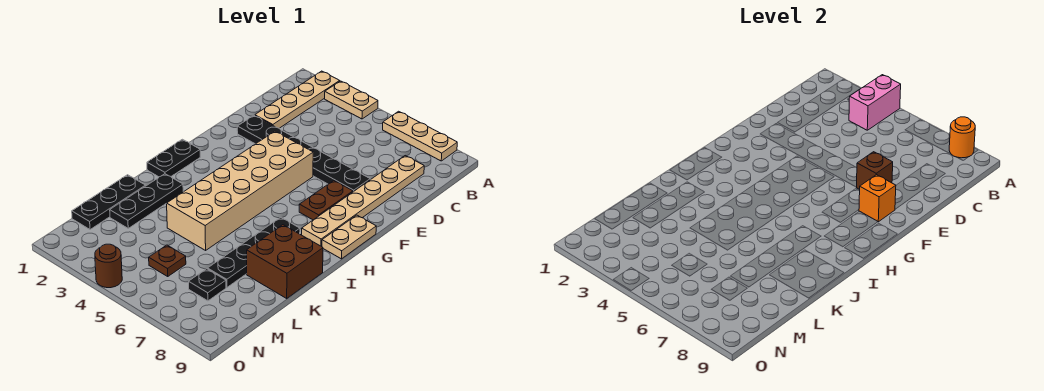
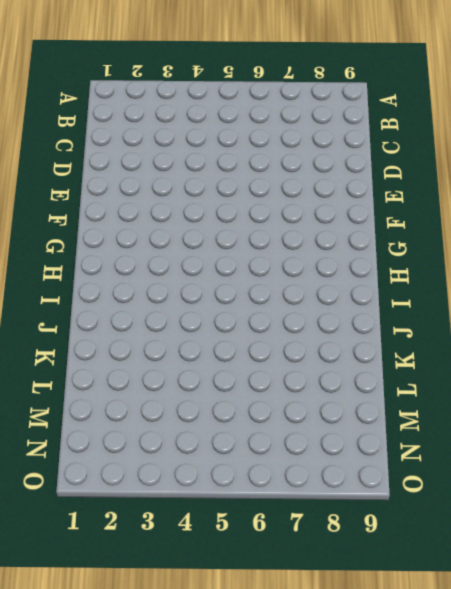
none -> tan plate A2:D2 level 1
none -> tan plate A3:A4 level 1
none -> tan plate A6:A8 level 1

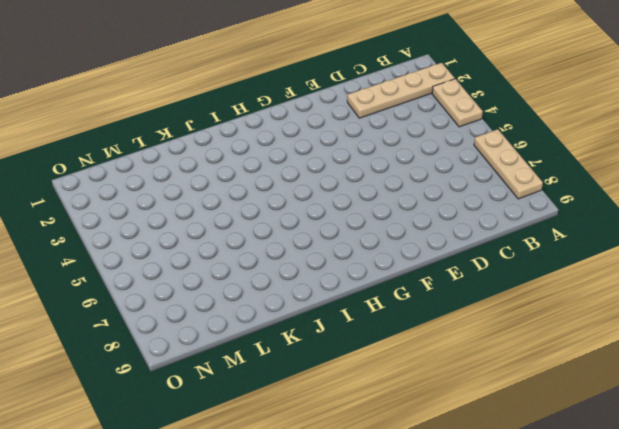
none -> tan plate C8:H8 level 1
none -> black plate E2:E7 level 1
none -> tan brick F4:K5 level 1

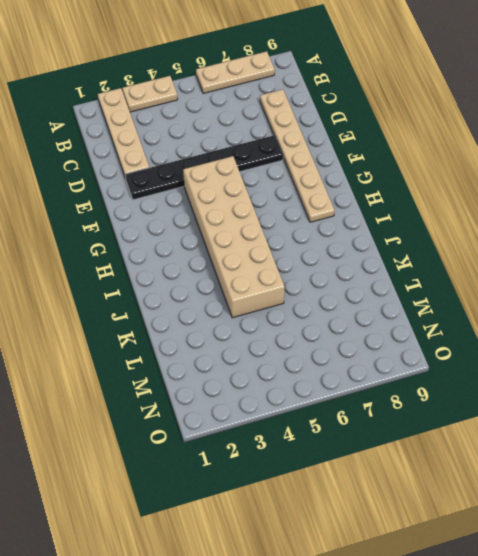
none -> brown plate F7:G7 level 1
none -> tan plate G9:H9 level 1
none -> black plate H1:I1 level 1

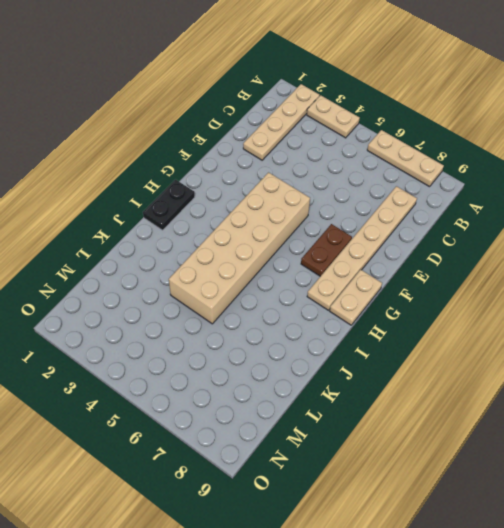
none -> black plate E2:E7 level 1
none -> black plate I7:L7 level 1
none -> black plate J2:L2 level 1

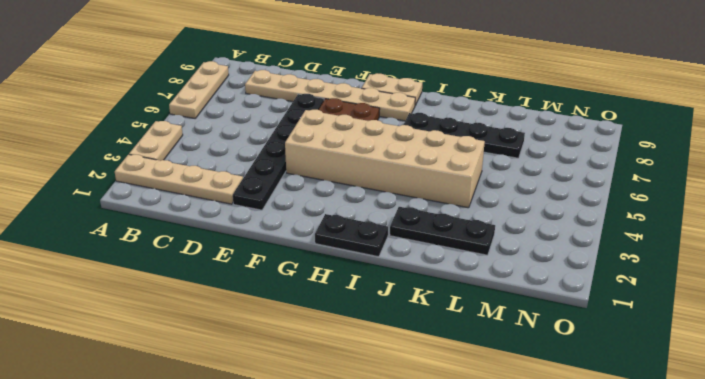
none -> brown brick J8:K9 level 1
none -> black plate K1:M1 level 1
none -> brown plate M5 level 1

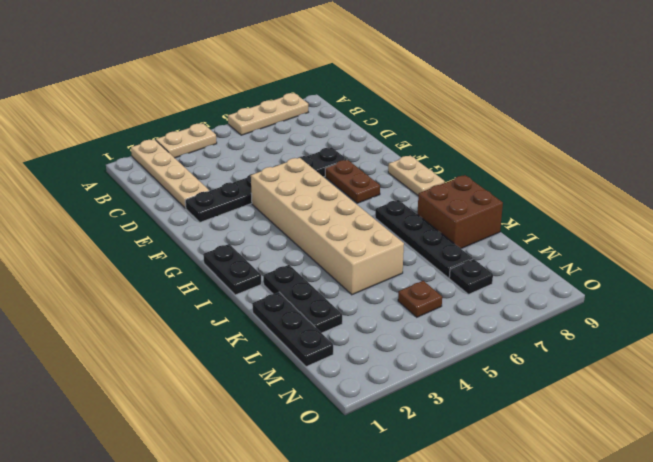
none -> tan plate C8:H8 level 1
none -> brown round brick O4 level 1
none -> pink brick A4:B4 level 2

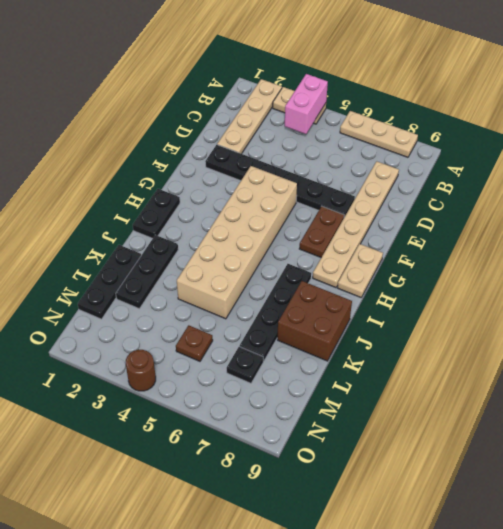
none -> orange round brick A8 level 2
none -> brown brick E7 level 2
none -> orange brick F8 level 2

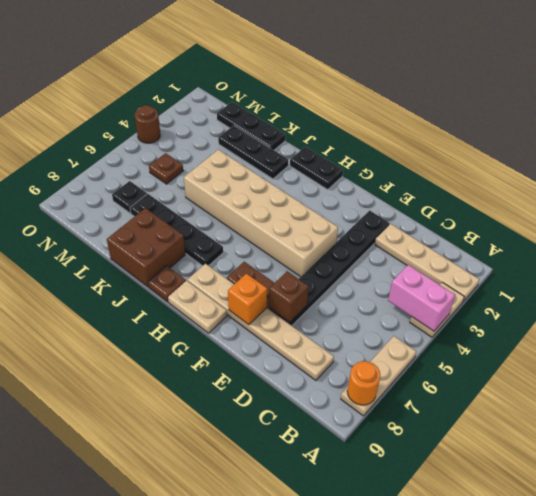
brown plate I9 level 1 -> none

